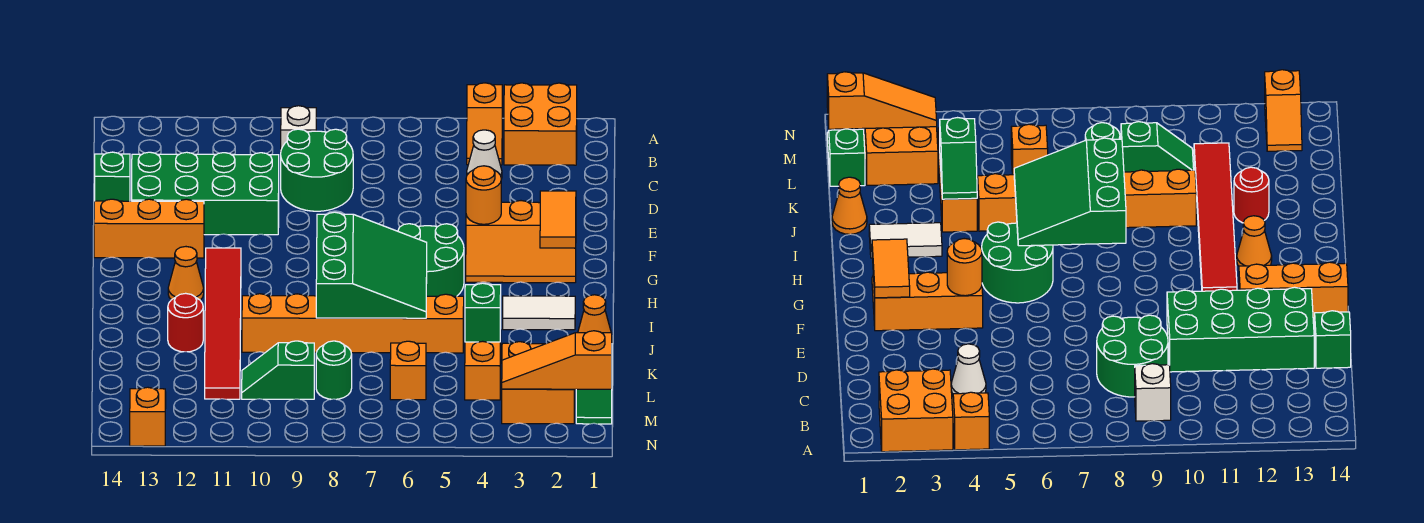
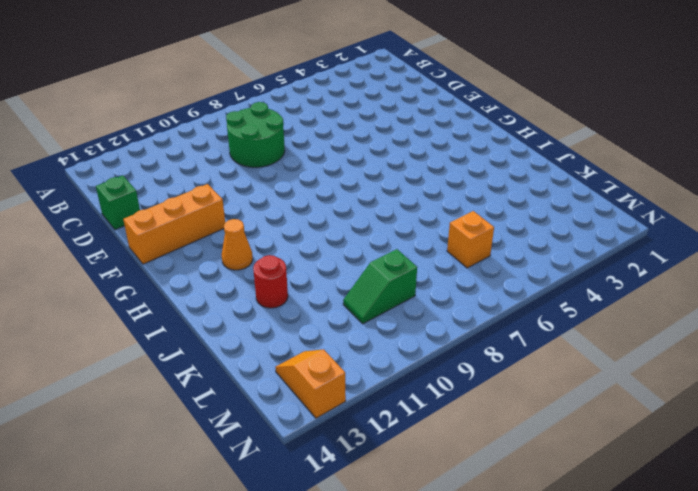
none -> orange brick A2:B3 level 1
none -> orange slope A4:B4 level 1 top A
none -> white brick B9 level 1

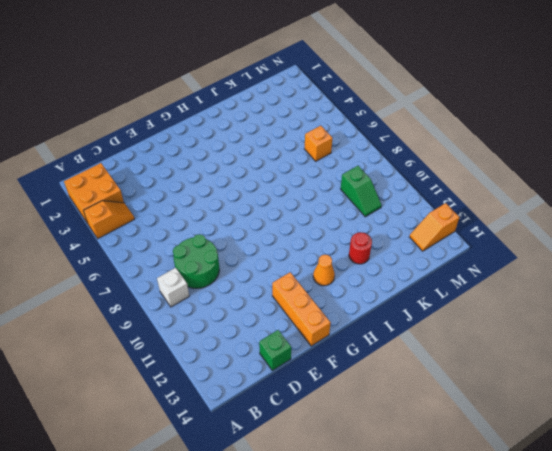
none -> white cone C4 level 1
none -> green brick D10:E13 level 1
none -> orange slope F2:G4 level 1 top F

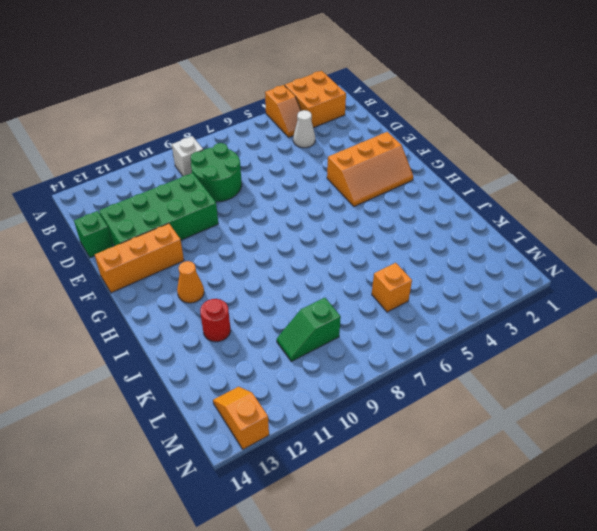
none -> green round brick G5:H6 level 1
none -> red tile G11:L11 level 1
none -> white tile I2:I3 level 1

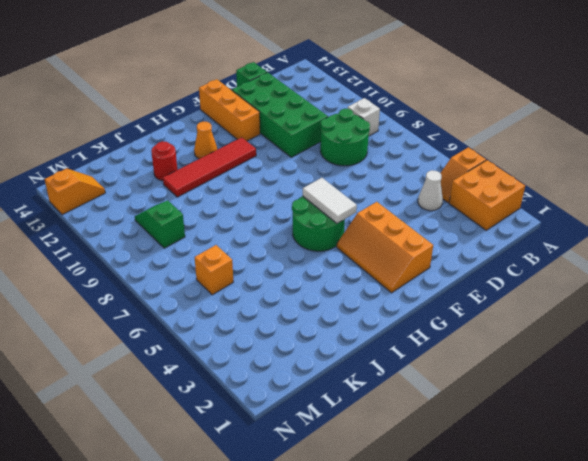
white tile G5:G6 level 2 -> white tile I2:I3 level 1
red tile G11:J11 level 1 -> red tile G11:L11 level 1
none -> orange cone J1 level 1
none -> orange brick J4:L4 level 1
none -> orange brick J5:J10 level 1

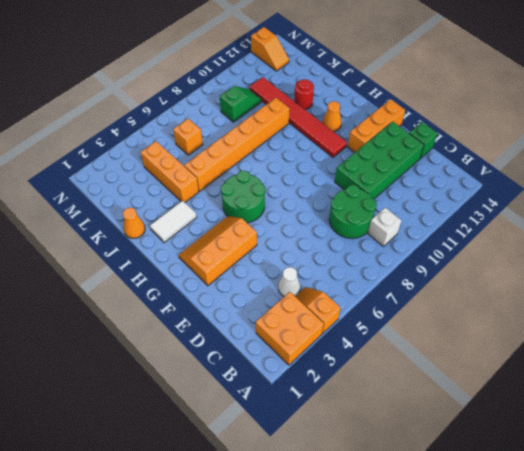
none -> green slope L1:M1 level 1 top L
none -> orange brick L2:M3 level 1
none -> green round brick L8 level 1

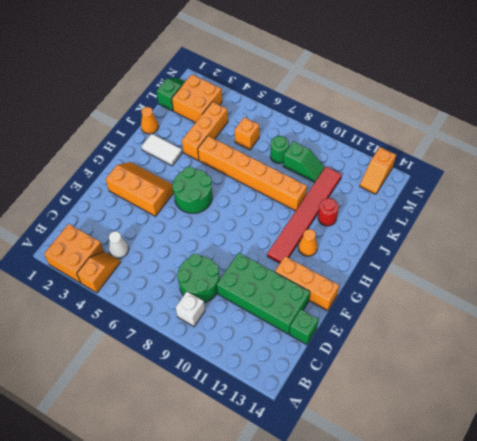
none -> orange tile F2:G2 level 2
none -> orange round brick F4 level 2
none -> green slope H6:J8 level 2 top 8

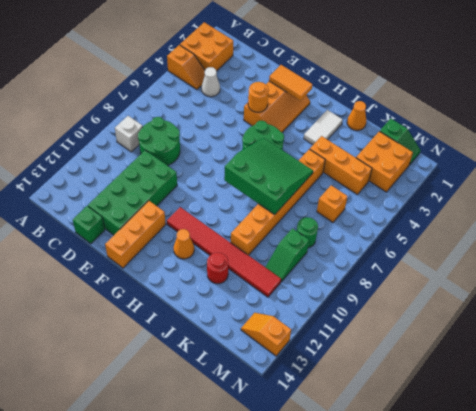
none -> green slope J4:K4 level 2 top K
none -> orange slope M1:M3 level 2 top 1

